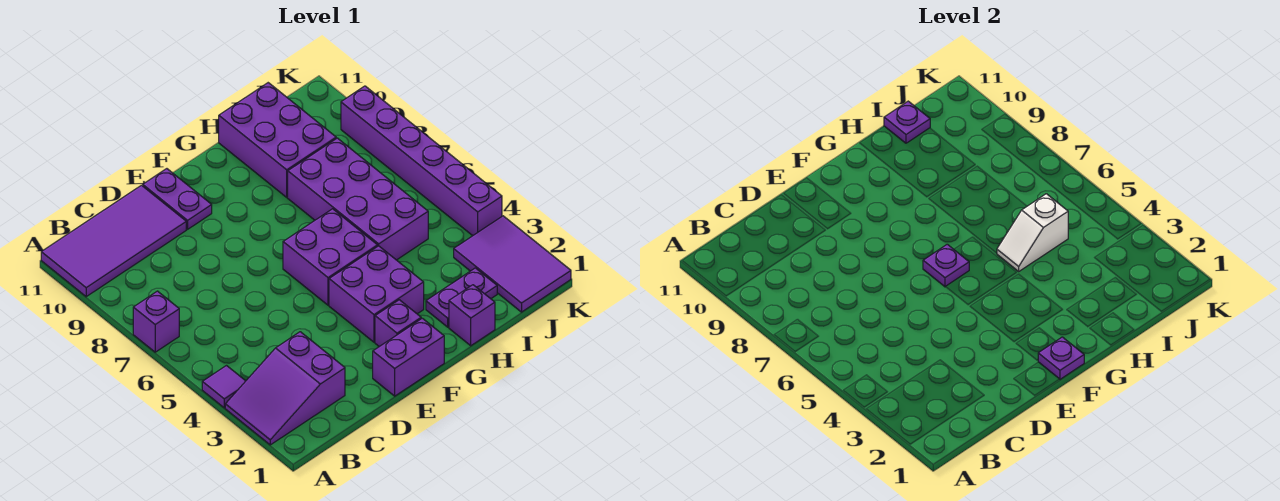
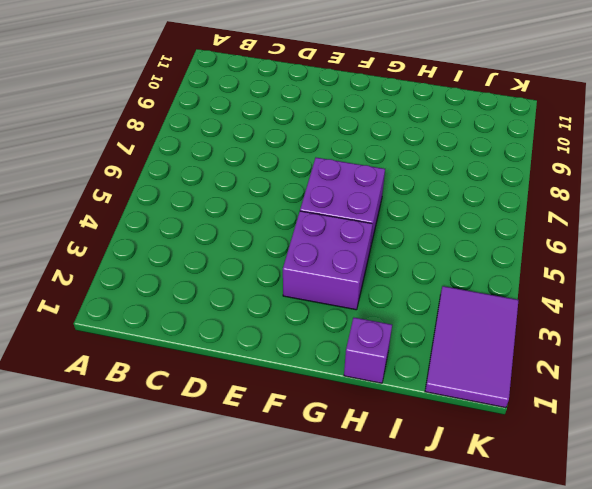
none -> purple slope A2:C3 level 1 top C
none -> purple tile A4 level 1
none -> purple brick A7 level 1

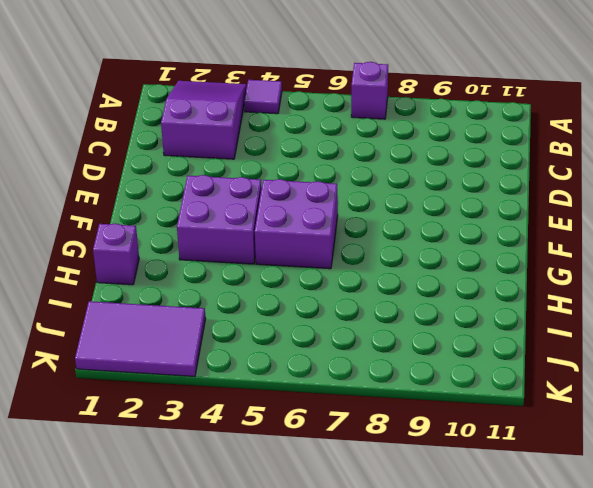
none -> purple tile A10:D11 level 1
none -> purple brick E1:F1 level 1
none -> purple plate E10:E11 level 1

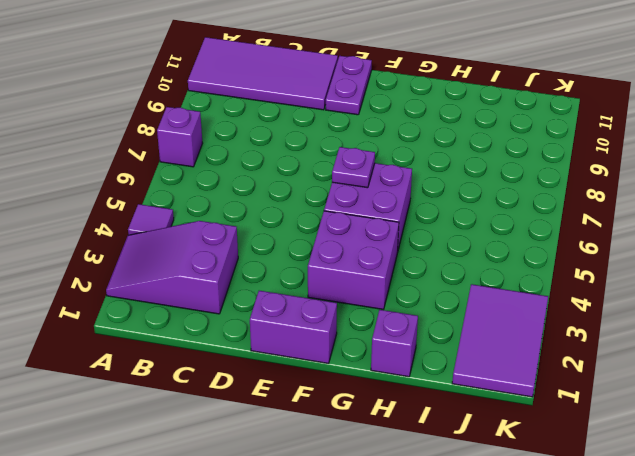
none -> purple brick F2 level 1
none -> purple plate H2:I2 level 1
none -> purple brick H5:I8 level 1

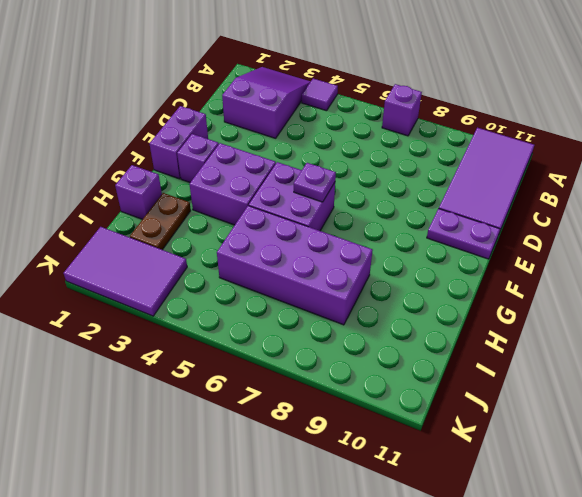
brown plate H2:I2 level 1 -> purple plate H2:I2 level 1
none -> purple brick H9:I11 level 1
none -> purple brick K4:K9 level 1
none -> purple plate F1 level 2

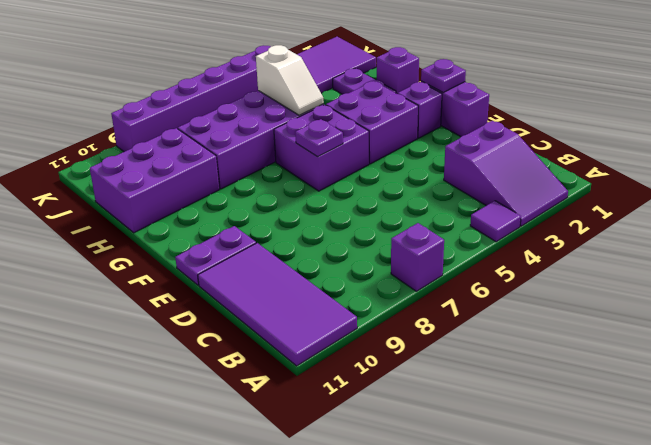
none -> purple plate I11 level 2

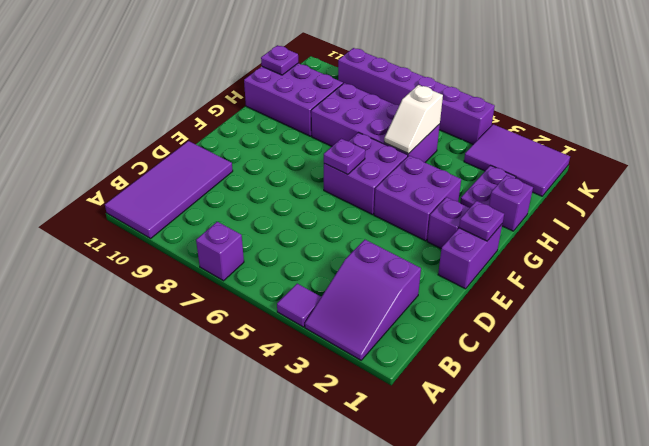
none -> purple plate E10:E11 level 1

